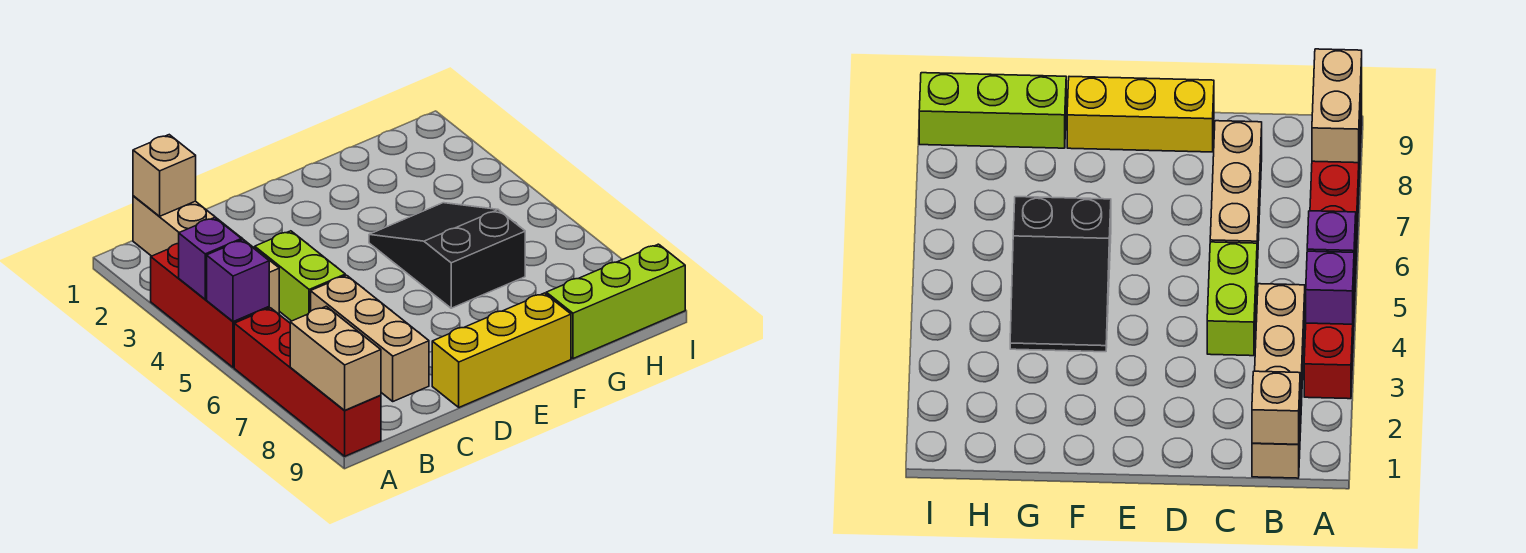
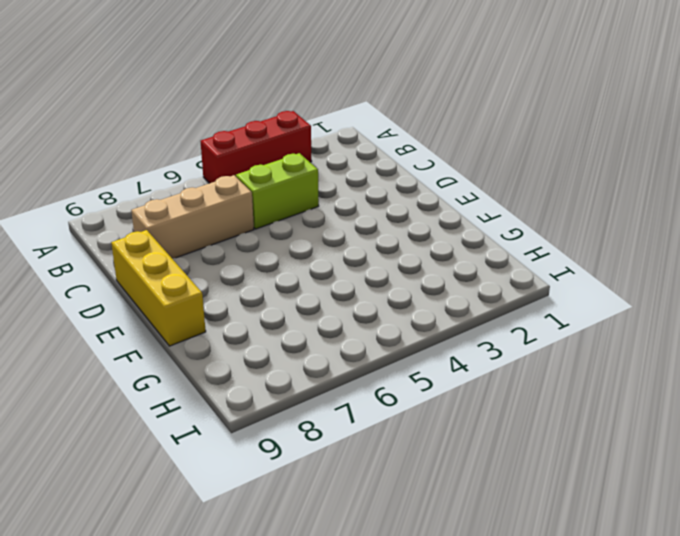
none -> red brick A6:A9 level 1
none -> tan brick B1:B4 level 1
none -> black slope F4:G6 level 1 top 6

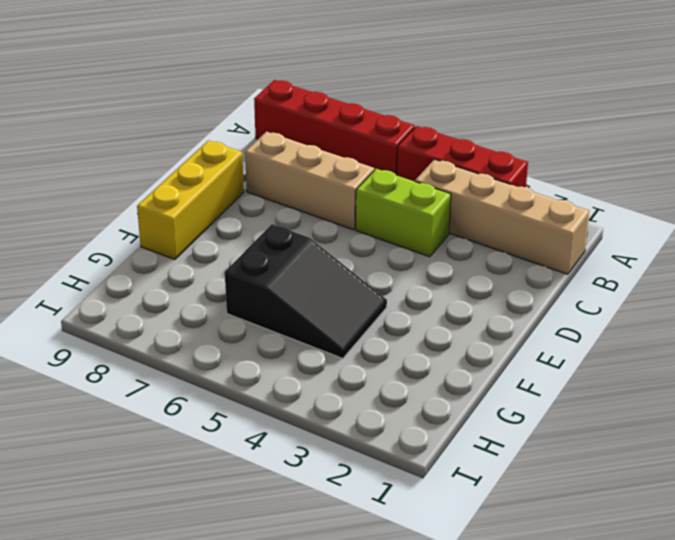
none -> lime brick G9:I9 level 1
none -> purple brick A4 level 2
none -> purple brick A5 level 2

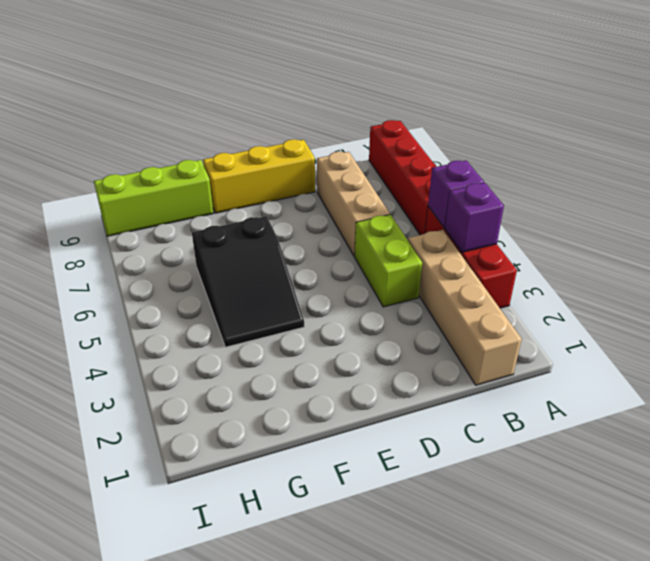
none -> tan brick A8:A9 level 2
none -> tan brick B1 level 2

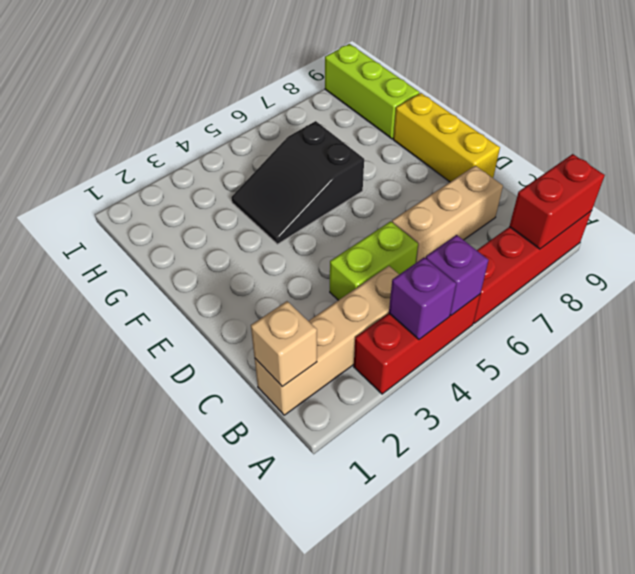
red brick A8:A9 level 2 -> tan brick A8:A9 level 2

